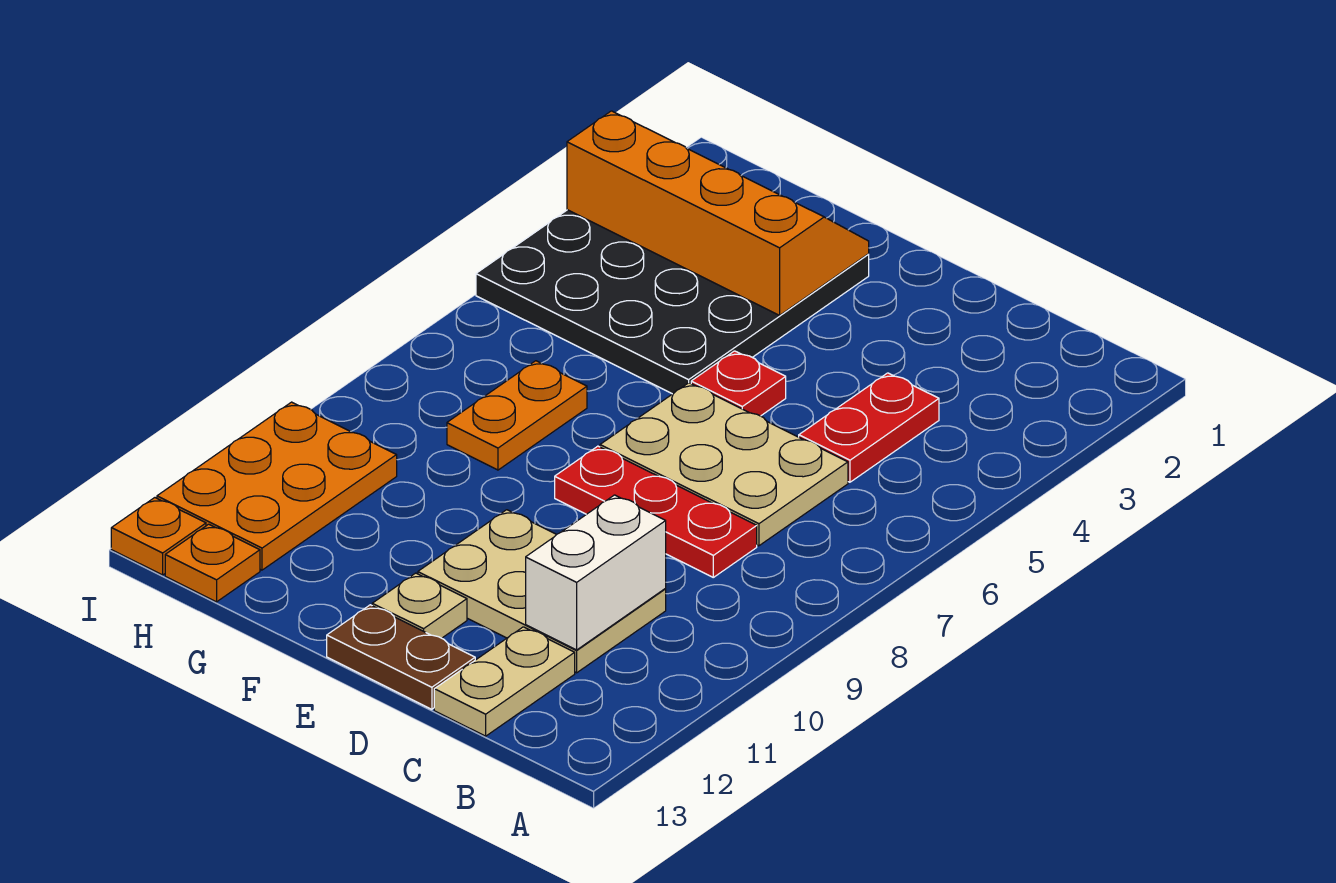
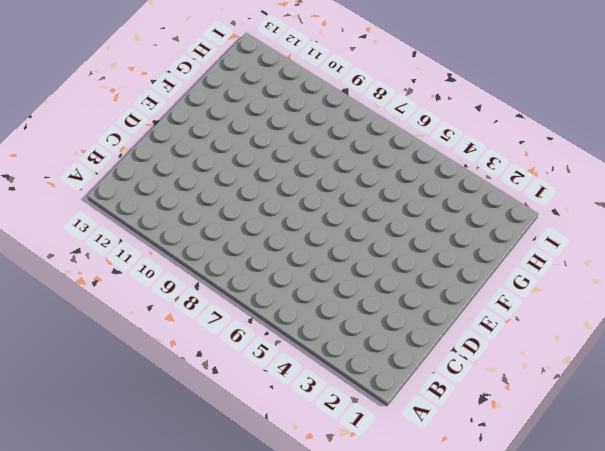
none -> red plate C4:C5 level 1
none -> tan plate C6:E7 level 1
none -> red plate C8:E8 level 1

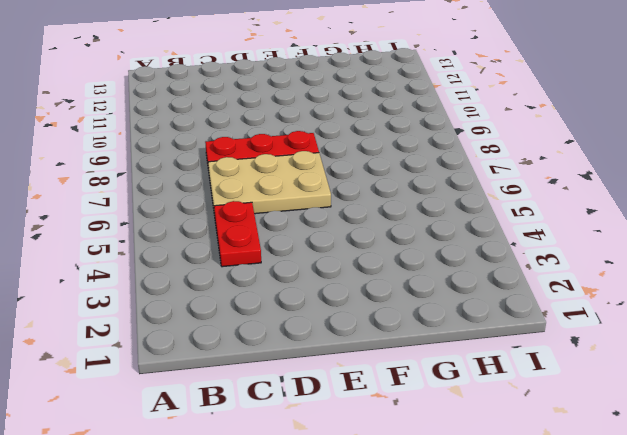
none -> tan plate C10:E11 level 1
none -> tan plate C12:C13 level 1
none -> brown plate D13:E13 level 1

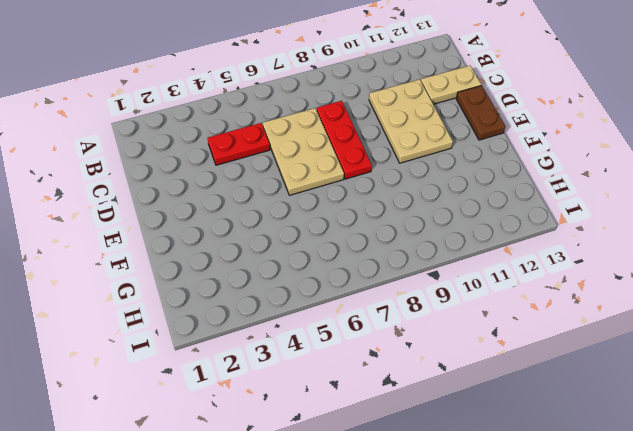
none -> red plate E5 level 1
none -> tan plate E12 level 1
none -> black plate F2:I5 level 1

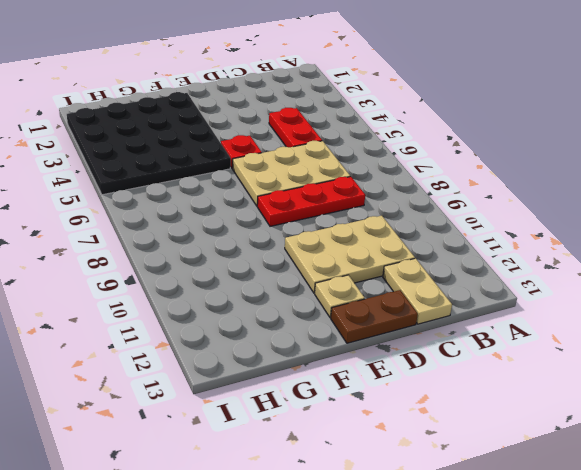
none -> orange plate G7:G8 level 1
none -> orange plate H10:I12 level 1
none -> orange plate H13 level 1

